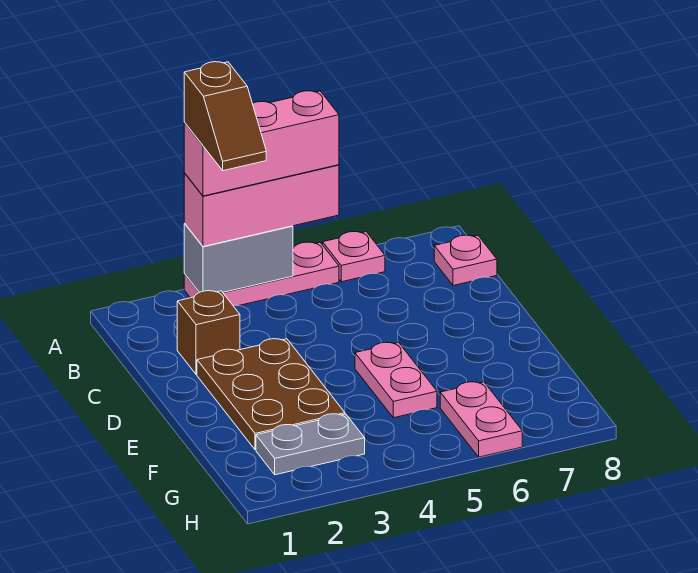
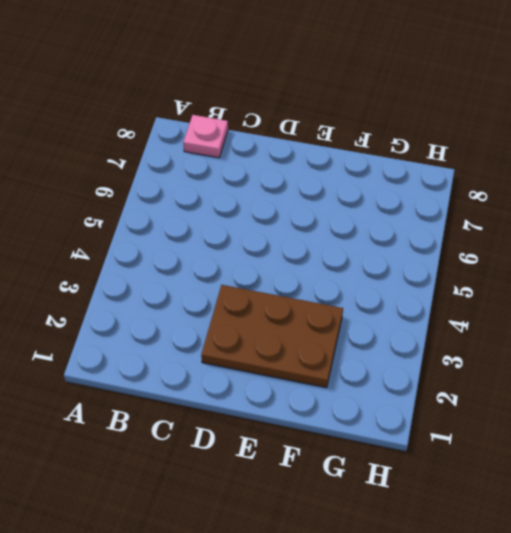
none -> pink plate A3:A5 level 1
none -> pink plate A6 level 1
none -> brown brick C2 level 1

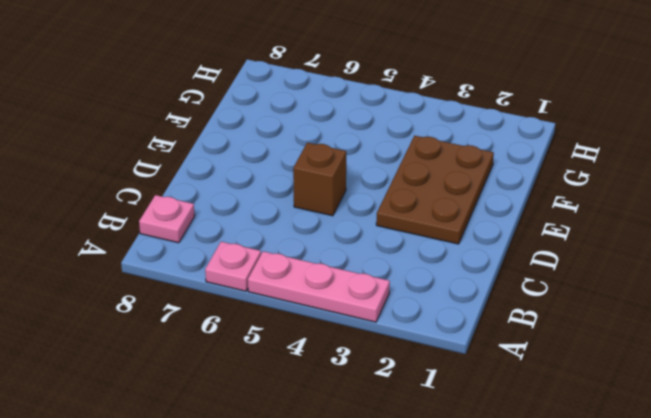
brown brick D5 level 1 -> brown brick C2 level 1
none -> pink plate E5:F5 level 1
none -> grey plate G2:G3 level 1
none -> pink plate G6:H6 level 1

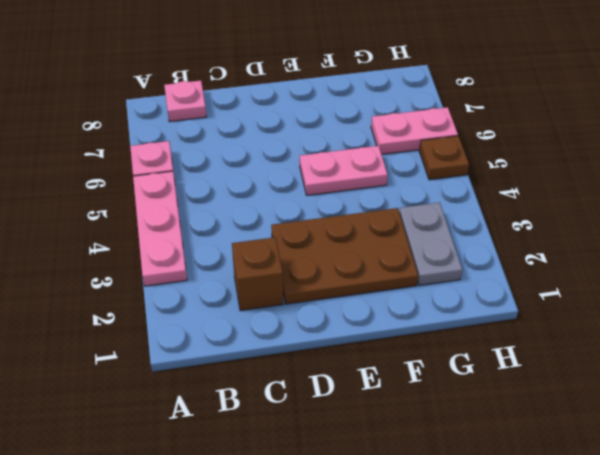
brown plate H5 level 1 -> none
none -> grey brick A3:A4 level 2
none -> pink brick A3:A5 level 3
none -> pink brick A3:A5 level 4

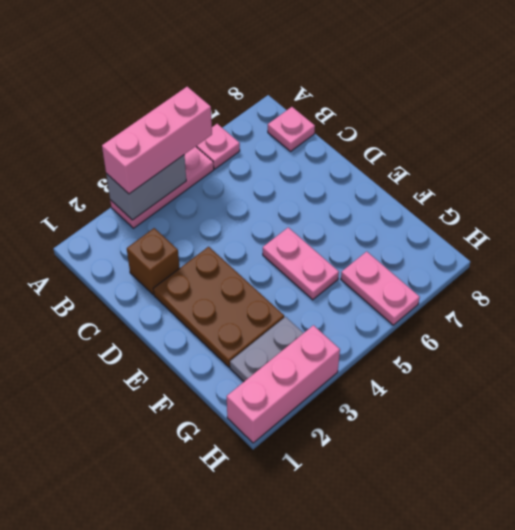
pink brick H1:H3 level 1 -> pink brick A3:A5 level 4
none -> brown slope A3:B3 level 5 top A

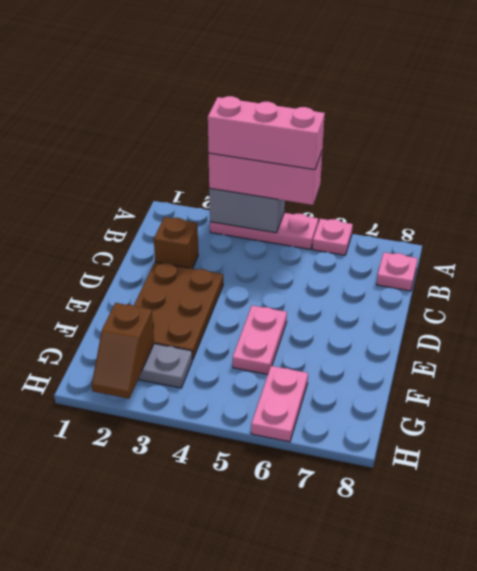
brown slope G2:H2 level 2 top G -> brown slope A3:B3 level 5 top A

